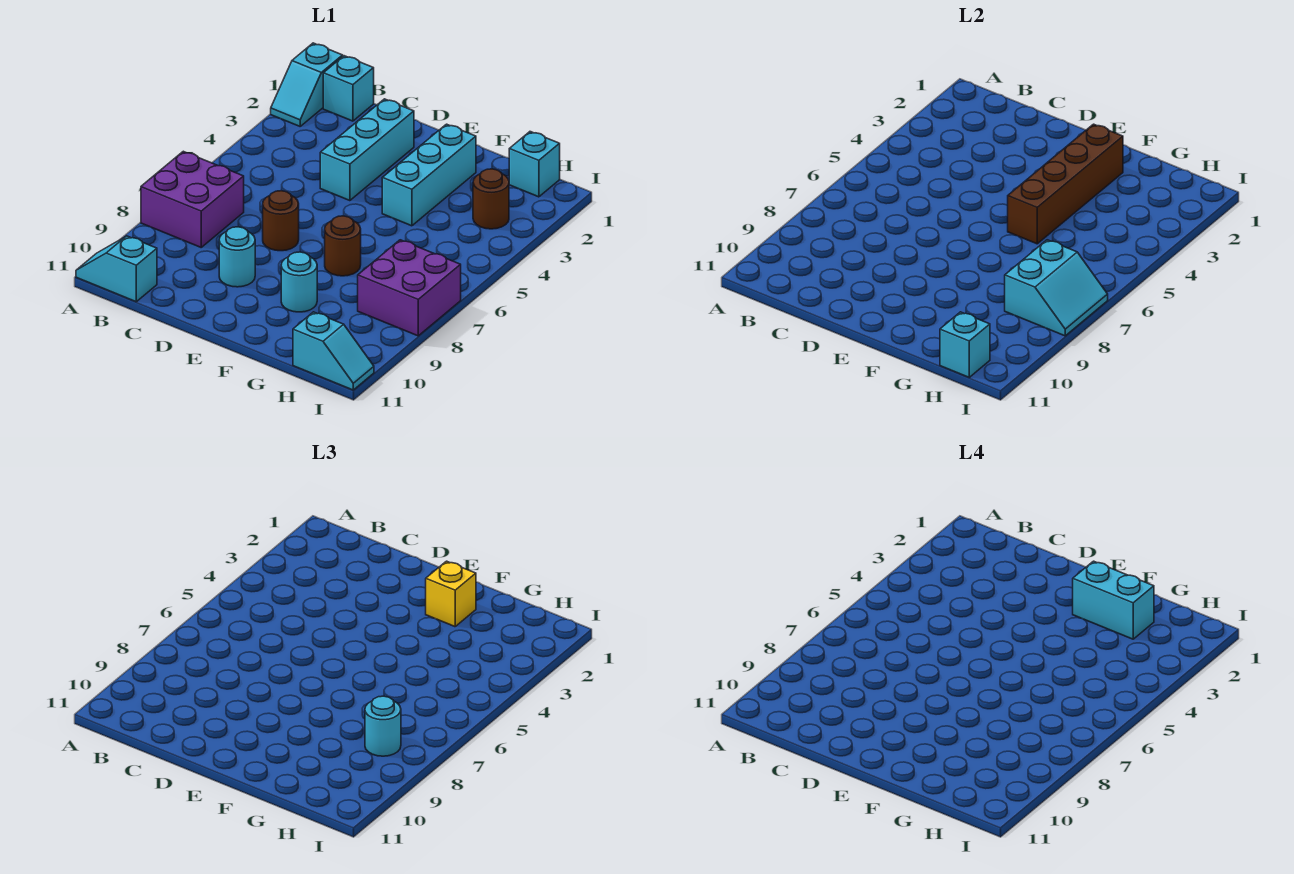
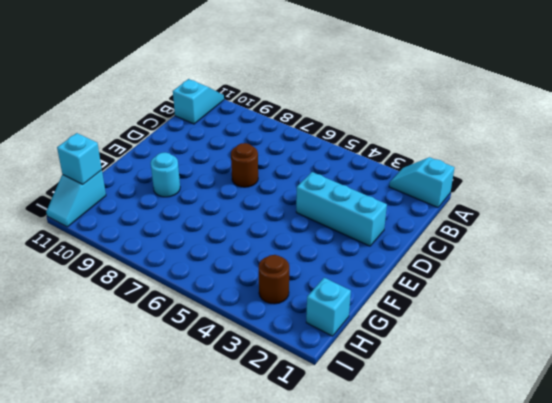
none -> purple brick A7:B8 level 1
none -> cyan brick B1 level 1
none -> cyan round brick D9 level 1

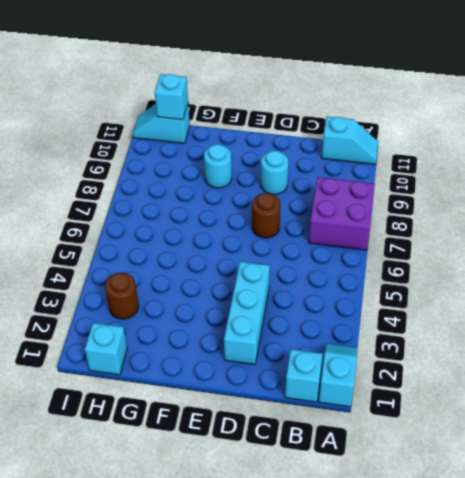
none -> cyan brick F2:F4 level 1
none -> brown round brick F7 level 1
none -> purple brick H7:I8 level 1

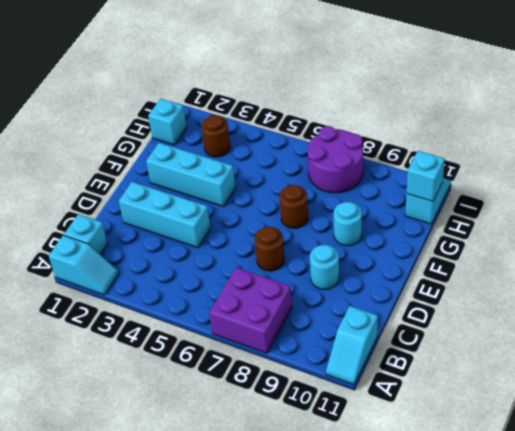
purple round brick H7:I8 level 1 -> purple brick H7:I8 level 1
none -> brown brick F2:F5 level 2
none -> cyan slope H7:I8 level 2 top H
none -> yellow brick F2 level 3

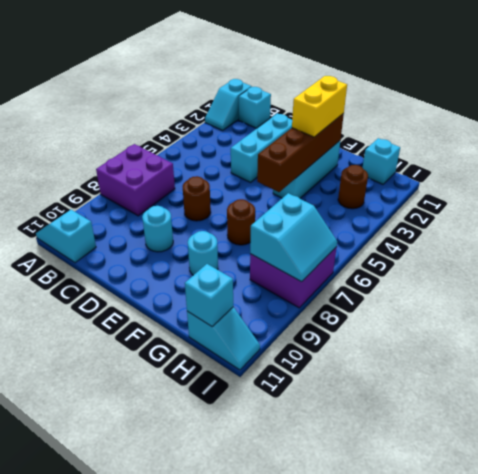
yellow brick F2:F3 level 3 -> yellow brick F2 level 3
none -> cyan round brick H8 level 3
none -> cyan brick F2:G2 level 4

